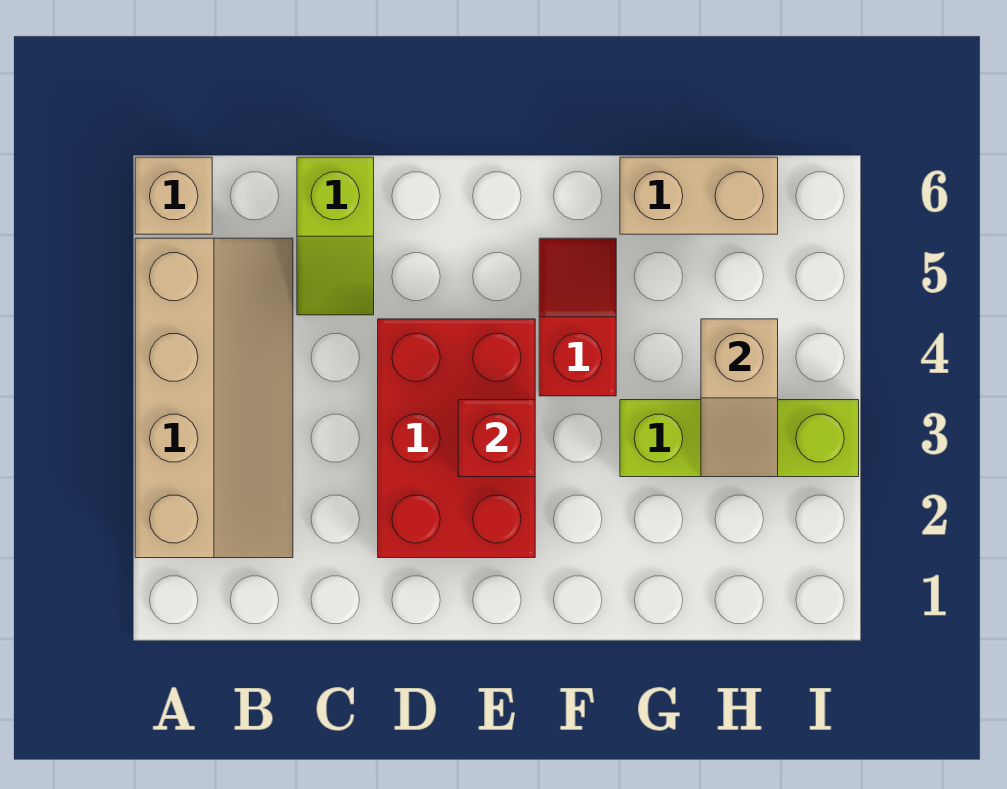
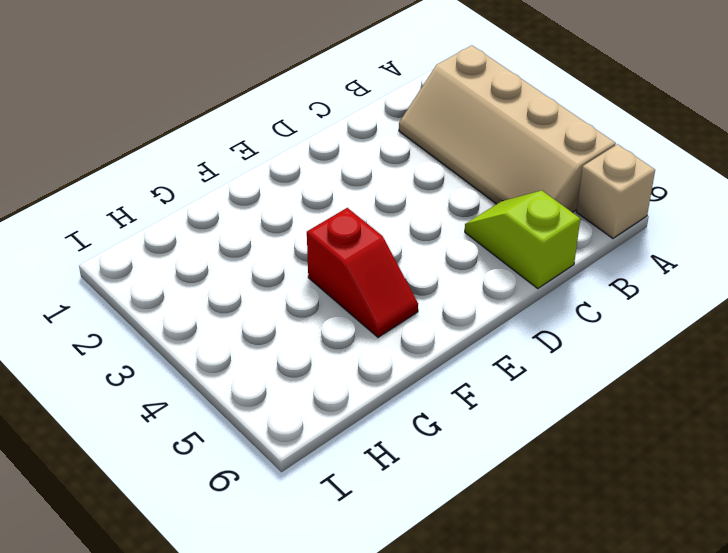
none -> red brick D2:E4 level 1
none -> lime brick G3:I3 level 1

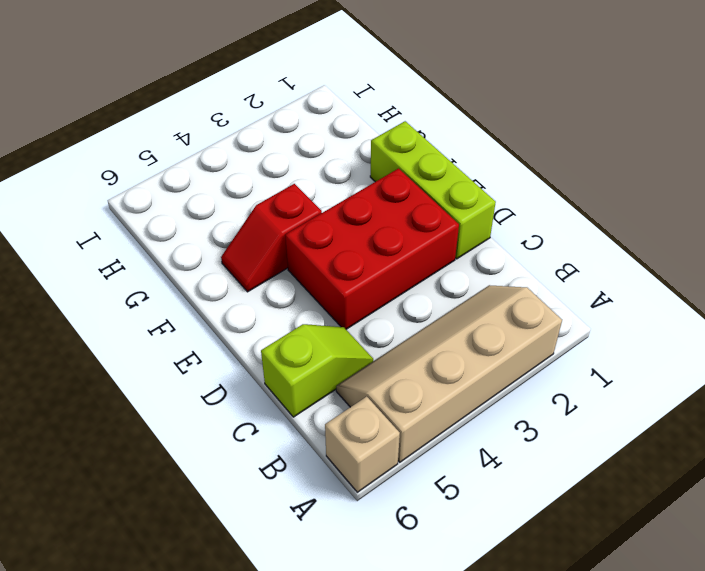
lime brick D1:F1 level 1 -> lime brick G3:I3 level 1
none -> tan brick G6:H6 level 1
none -> red brick E3 level 2

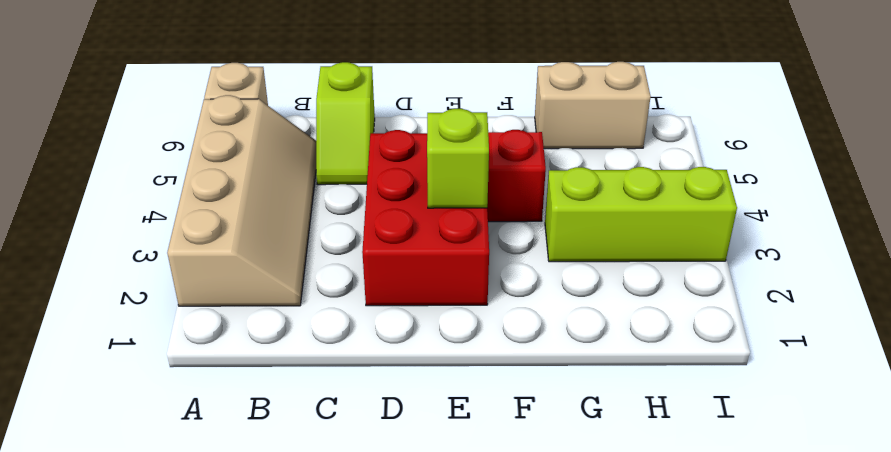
lime brick E3 level 2 -> red brick E3 level 2
none -> tan slope H3:H4 level 2 top 4

